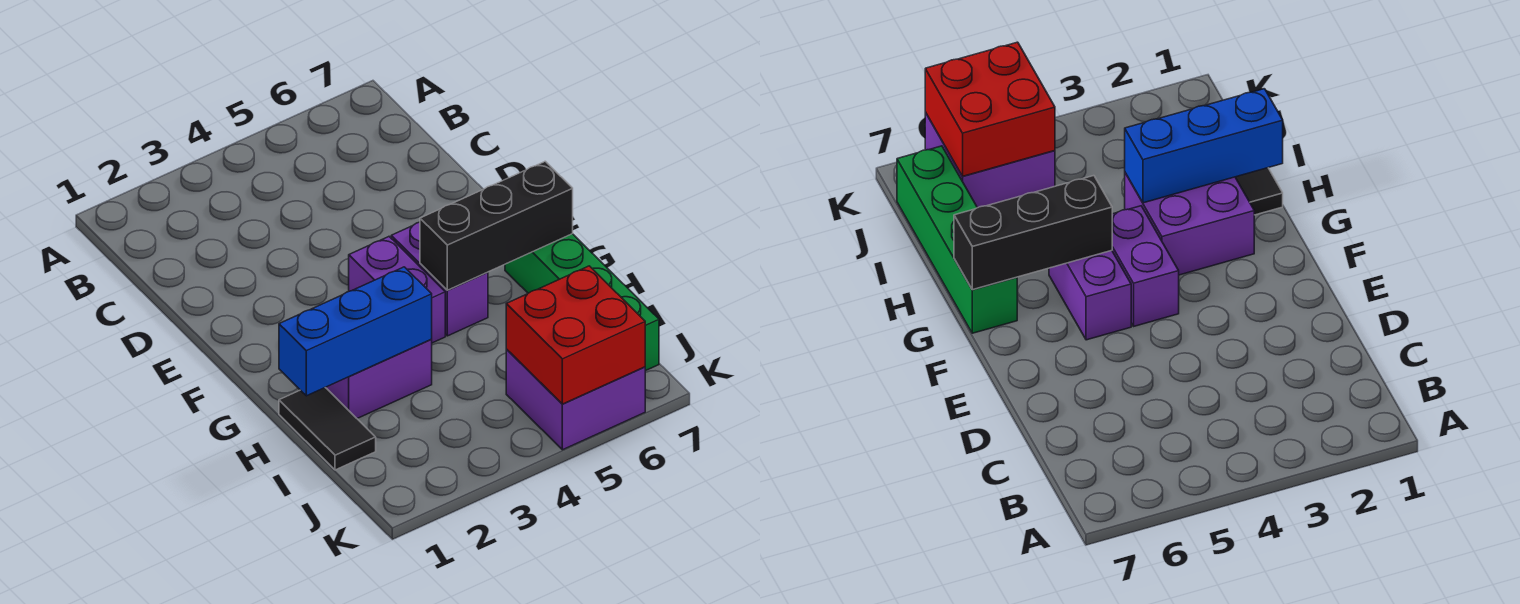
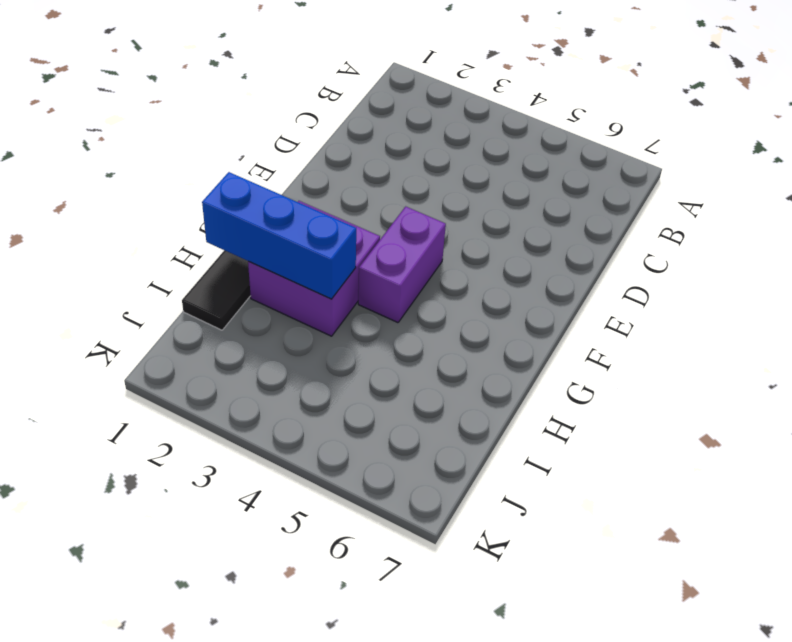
none -> purple brick F5:G5 level 1
none -> green brick G7:J7 level 1

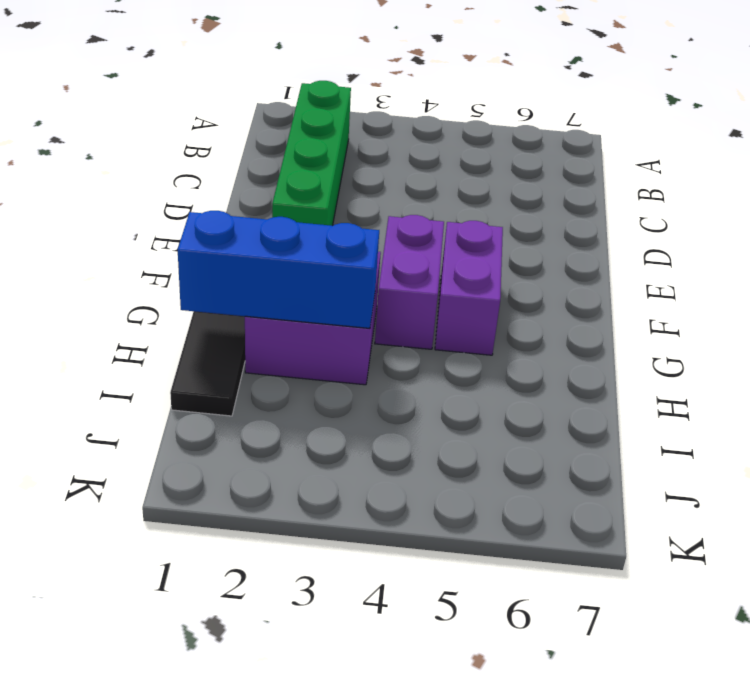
green brick B2:E2 level 1 -> green brick G7:J7 level 1
none -> purple brick J5:K6 level 1
none -> black brick G5:G7 level 2

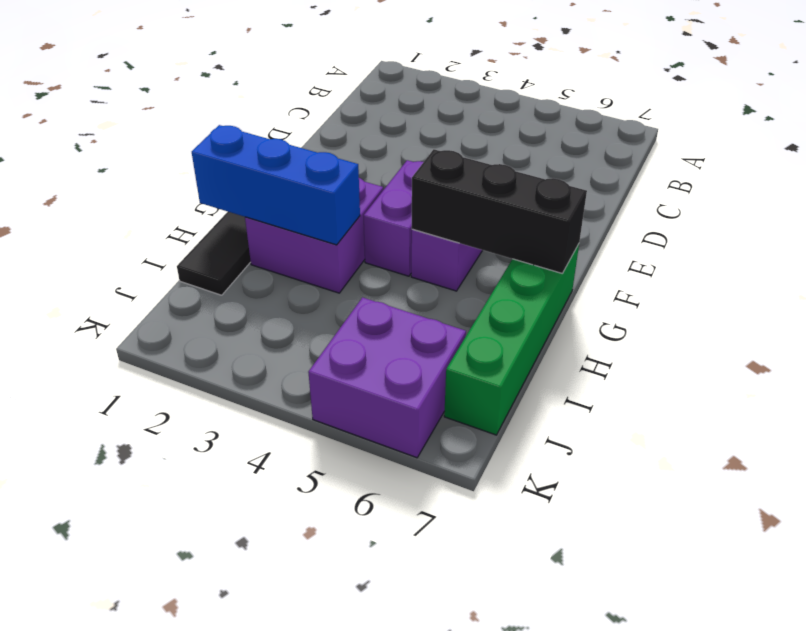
none -> red brick J5:K6 level 2

